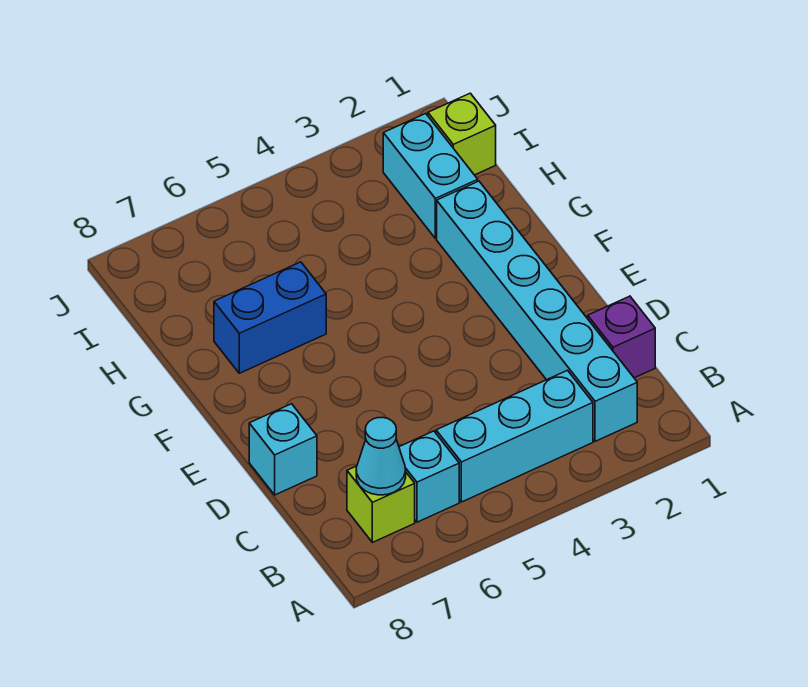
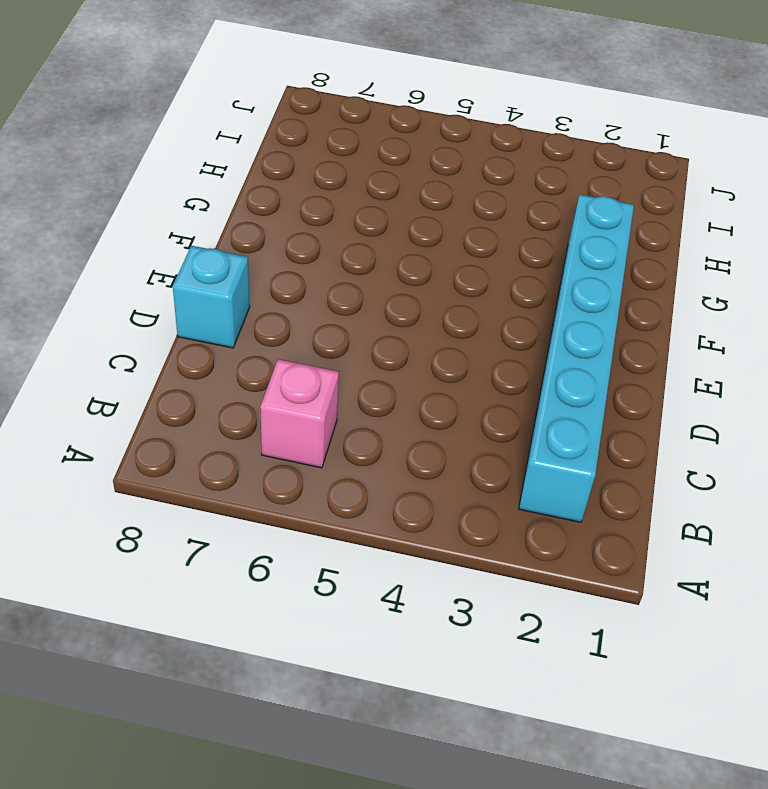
pink brick B6 level 1 -> cyan brick B6 level 1
none -> cyan brick B3:B5 level 1
none -> lime brick B7 level 1

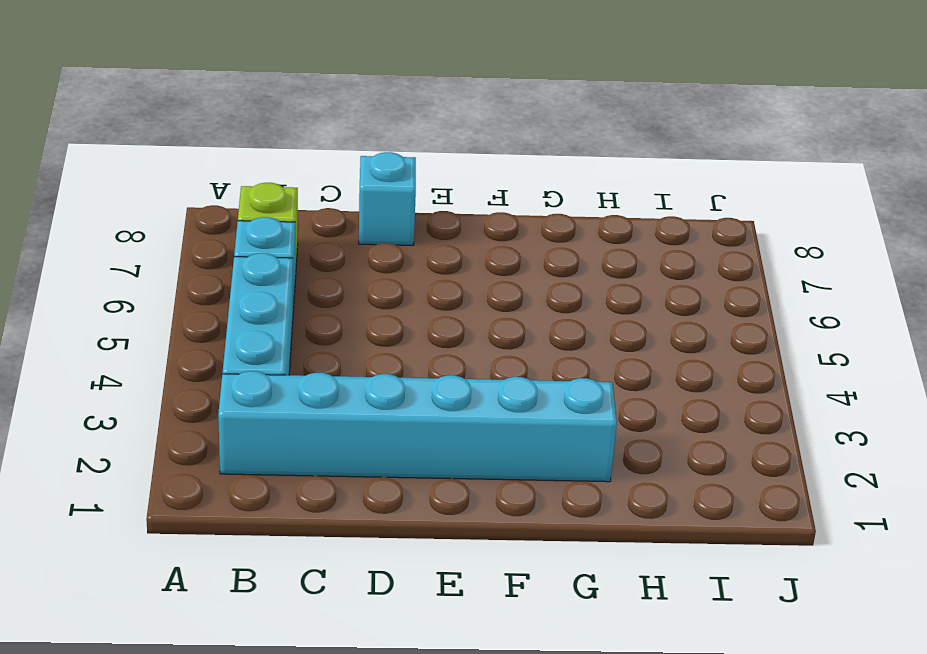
none -> purple brick C1 level 1
none -> blue brick G6:G7 level 1

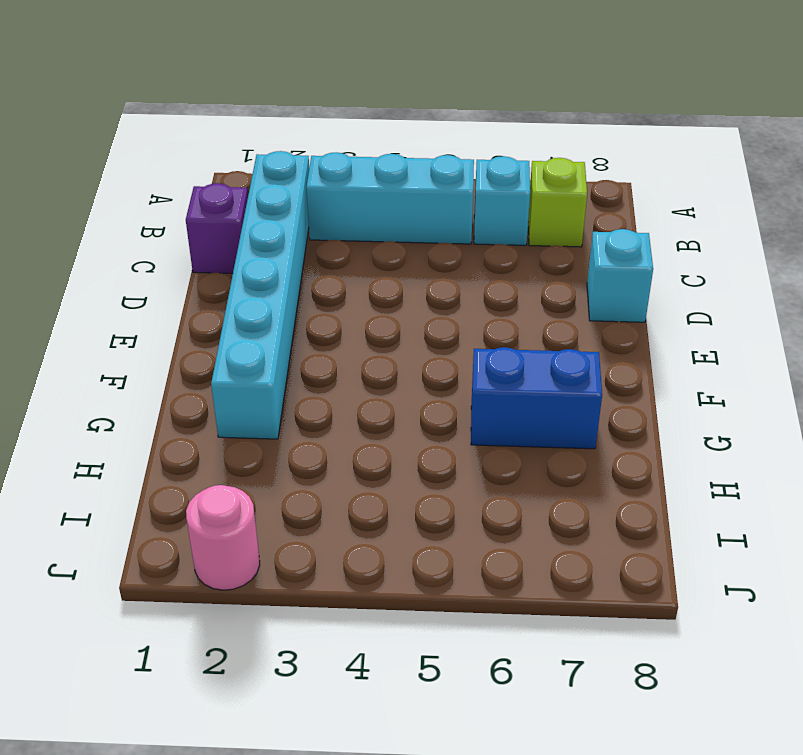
pink round brick J2 level 1 -> none
none -> cyan brick H2:I2 level 1
none -> lime brick I1 level 1

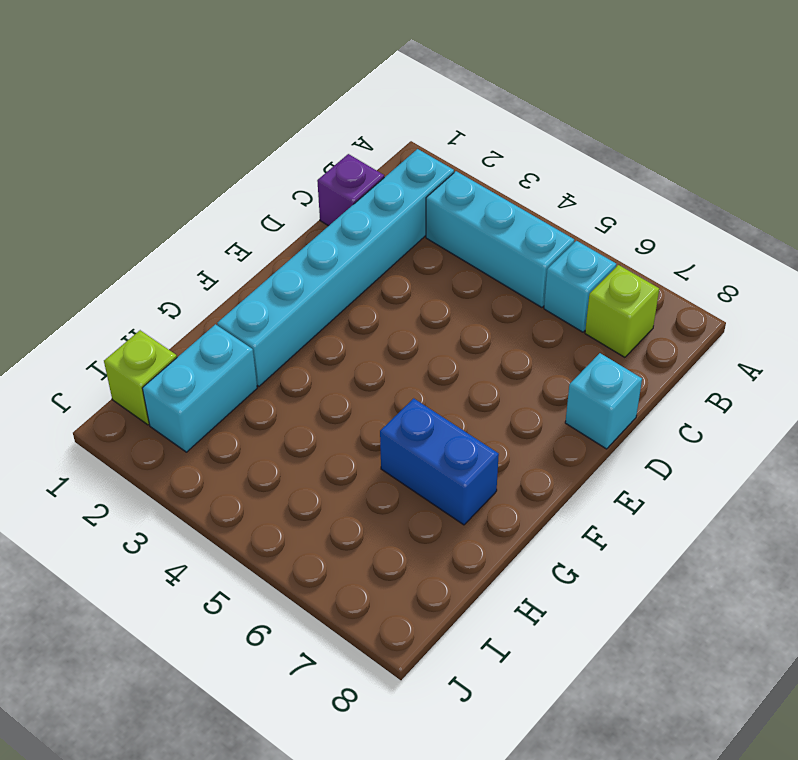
none -> cyan cone B7 level 2

